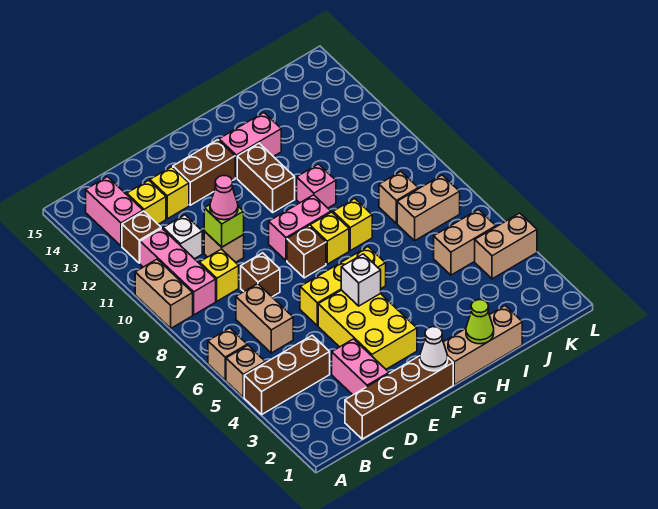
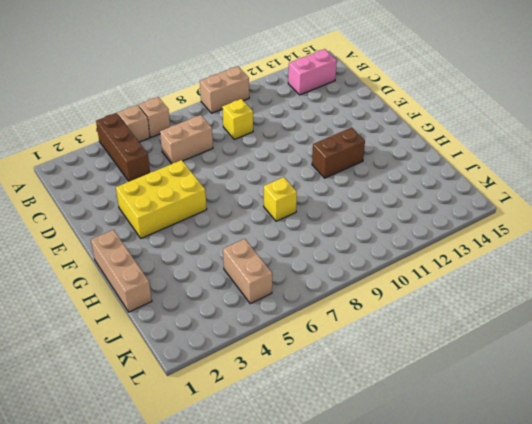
none -> pink brick B9:B11 level 1
none -> brown brick B12 level 1
none -> brown brick C1:F1 level 1
none -> white brick C11 level 1

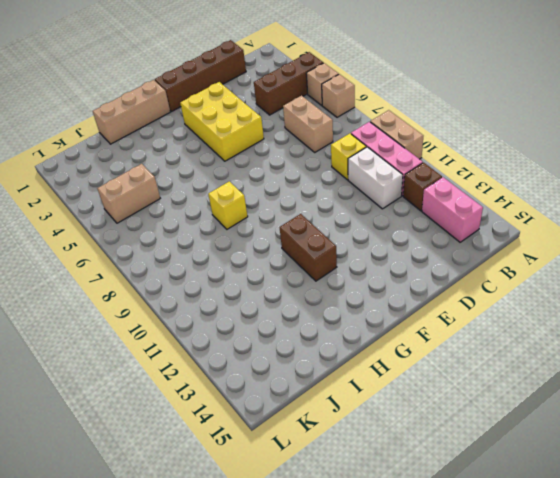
white brick C10:C11 level 1 -> white brick C11 level 1
none -> yellow brick C13 level 1
none -> pink brick D2:D3 level 1
none -> brown brick D8 level 1
none -> tan brick D10 level 1

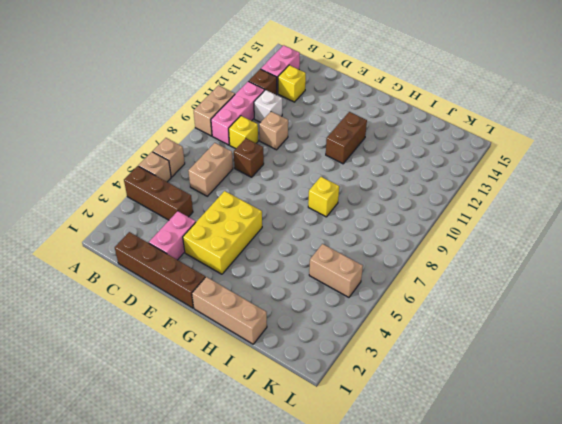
none -> yellow brick D13 level 1
none -> yellow brick E6:G6 level 1
none -> brown brick E13:F13 level 1
none -> brown brick F8 level 1

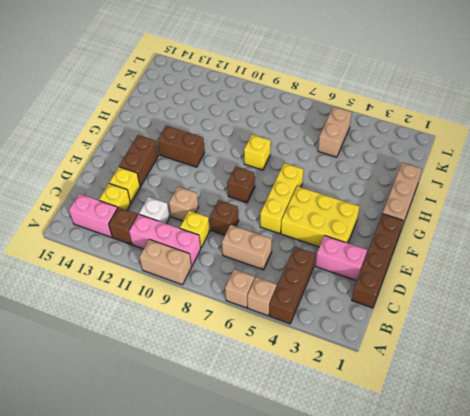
none -> pink brick F9:G9 level 1
none -> yellow brick G8 level 1
none -> pink brick G13:H13 level 1
none -> pink brick H10 level 1

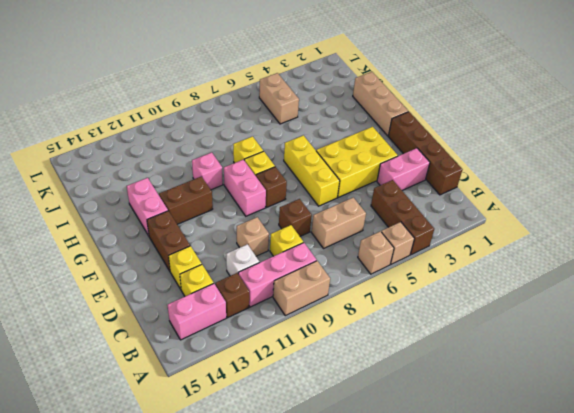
none -> tan brick J7:K7 level 1
none -> tan brick J8 level 1
none -> tan brick K4:L4 level 1
none -> lime brick D10 level 2

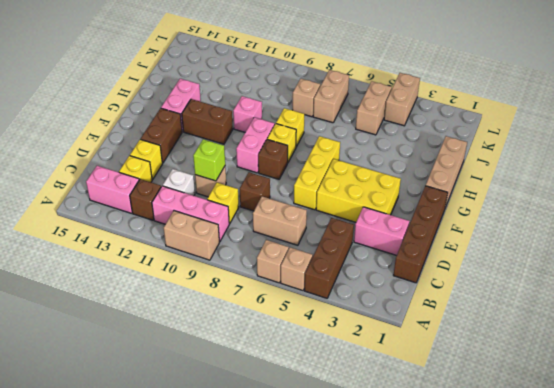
none -> white cone F1 level 2
none -> white brick F5 level 2
none -> lime cone H1 level 2
none -> pink cone D10 level 3

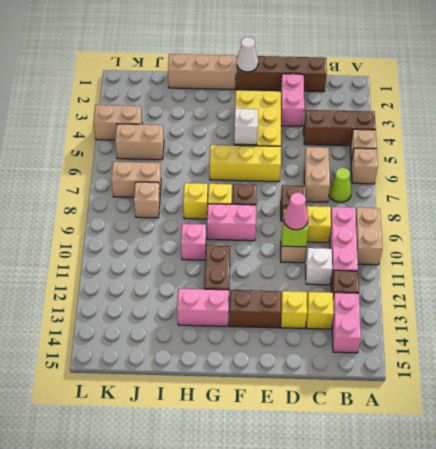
lime cone B7 level 1 -> lime cone H1 level 2

